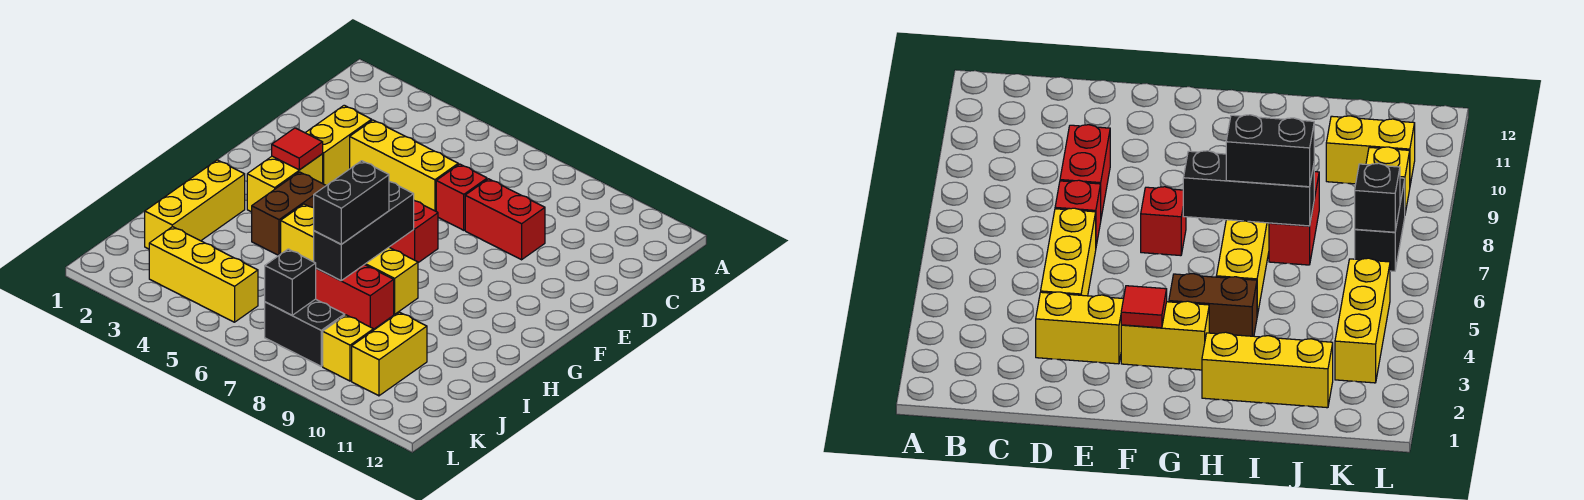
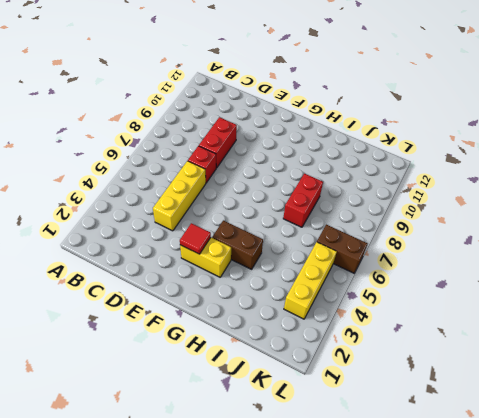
brown brick K6:L6 level 1 -> none
none -> yellow brick D3:E3 level 1
none -> red brick F7 level 1
none -> yellow brick H2:J2 level 1

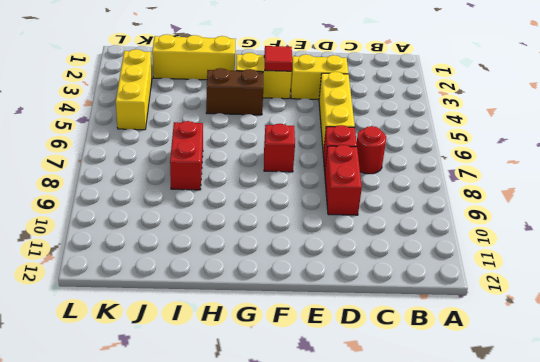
red round brick C7 level 1 -> none
none -> yellow brick H5:H8 level 1
none -> yellow brick J10:K10 level 1
none -> black brick K7:K8 level 1

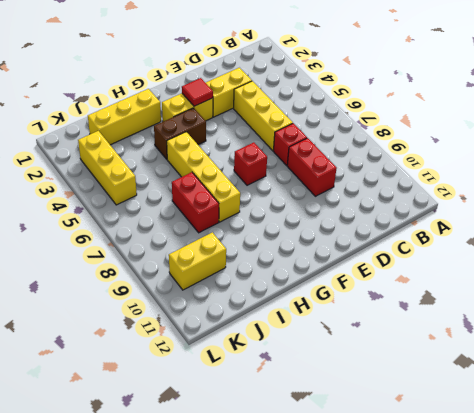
none -> black brick K7:K8 level 1
none -> yellow brick K9 level 1
none -> black brick G7:I7 level 2

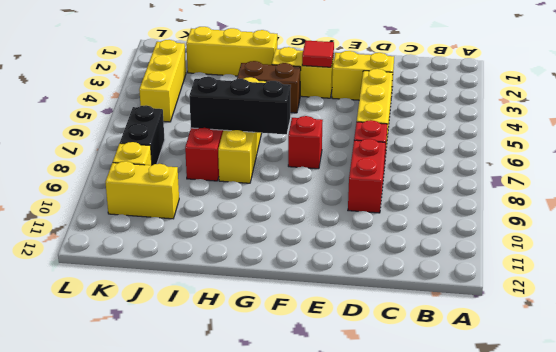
none -> black brick K7 level 2
none -> black brick H7:I7 level 3

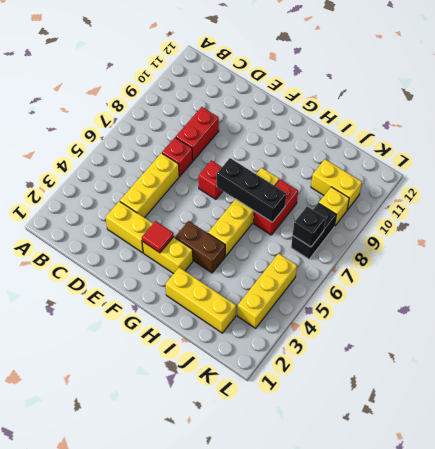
none -> black brick H7:I7 level 3

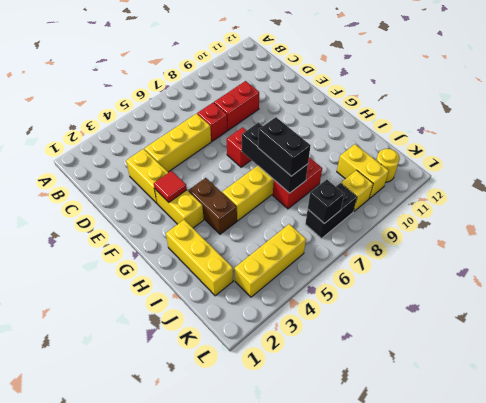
yellow round brick K11 level 1 -> none

